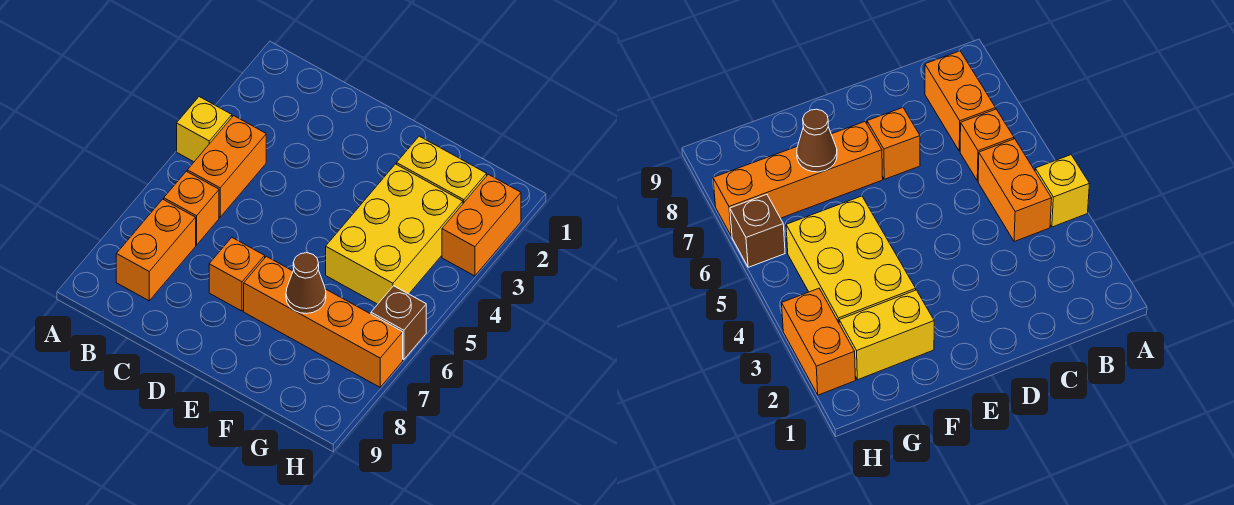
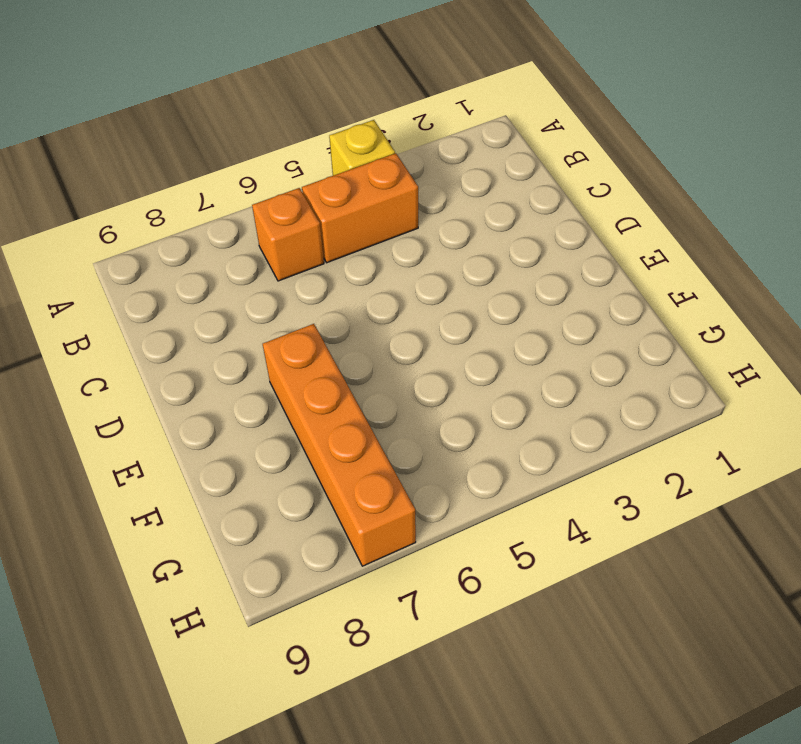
none -> orange brick B7:B8 level 1
none -> orange brick D7 level 1

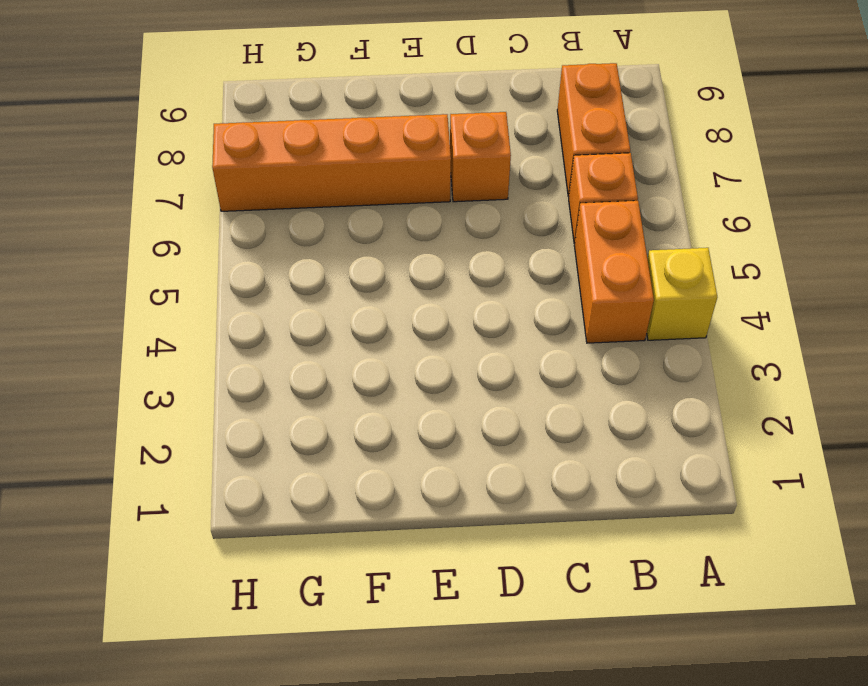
none -> yellow brick F2:G2 level 1
none -> yellow brick F3:G5 level 1

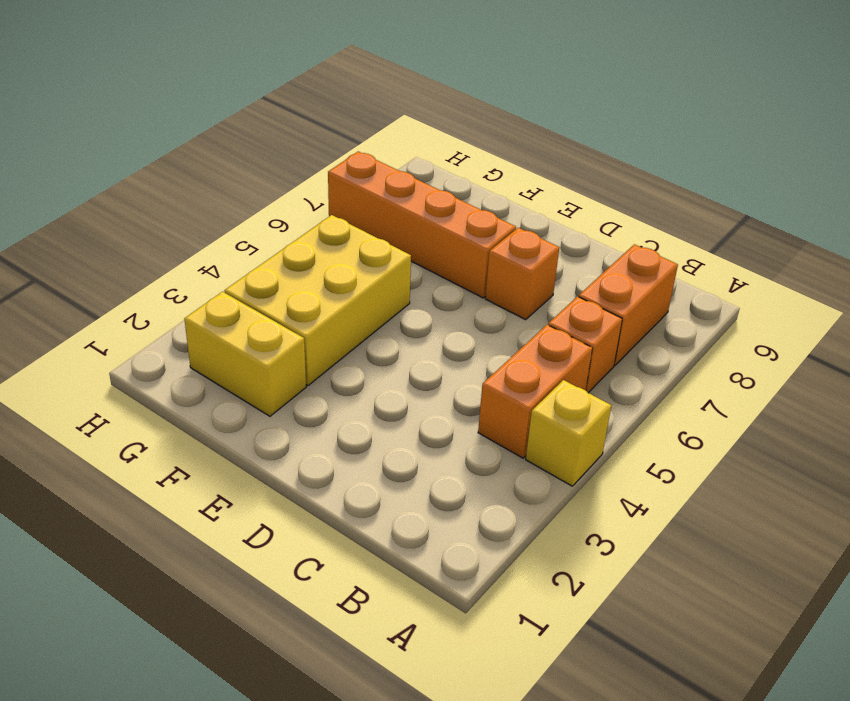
none -> orange brick H2:H3 level 1
none -> brown brick H6 level 1

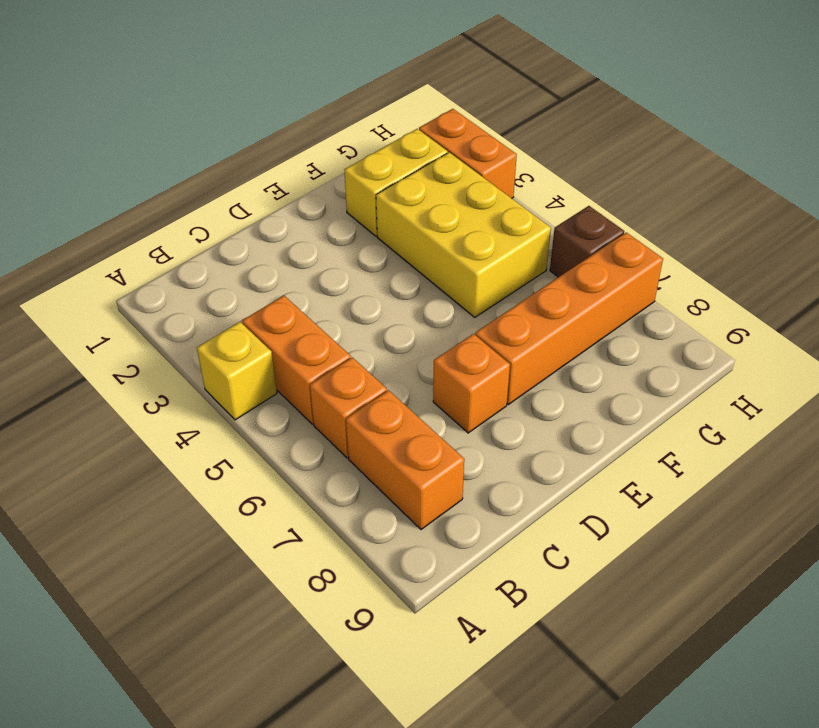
none -> brown cone F7 level 2

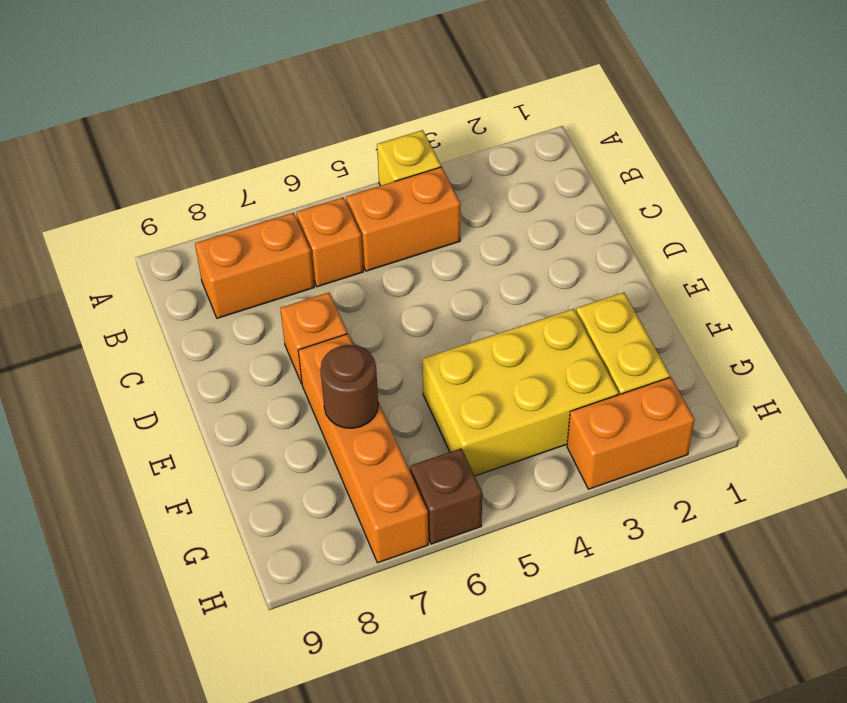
brown round brick F7 level 2 -> brown cone F7 level 2

